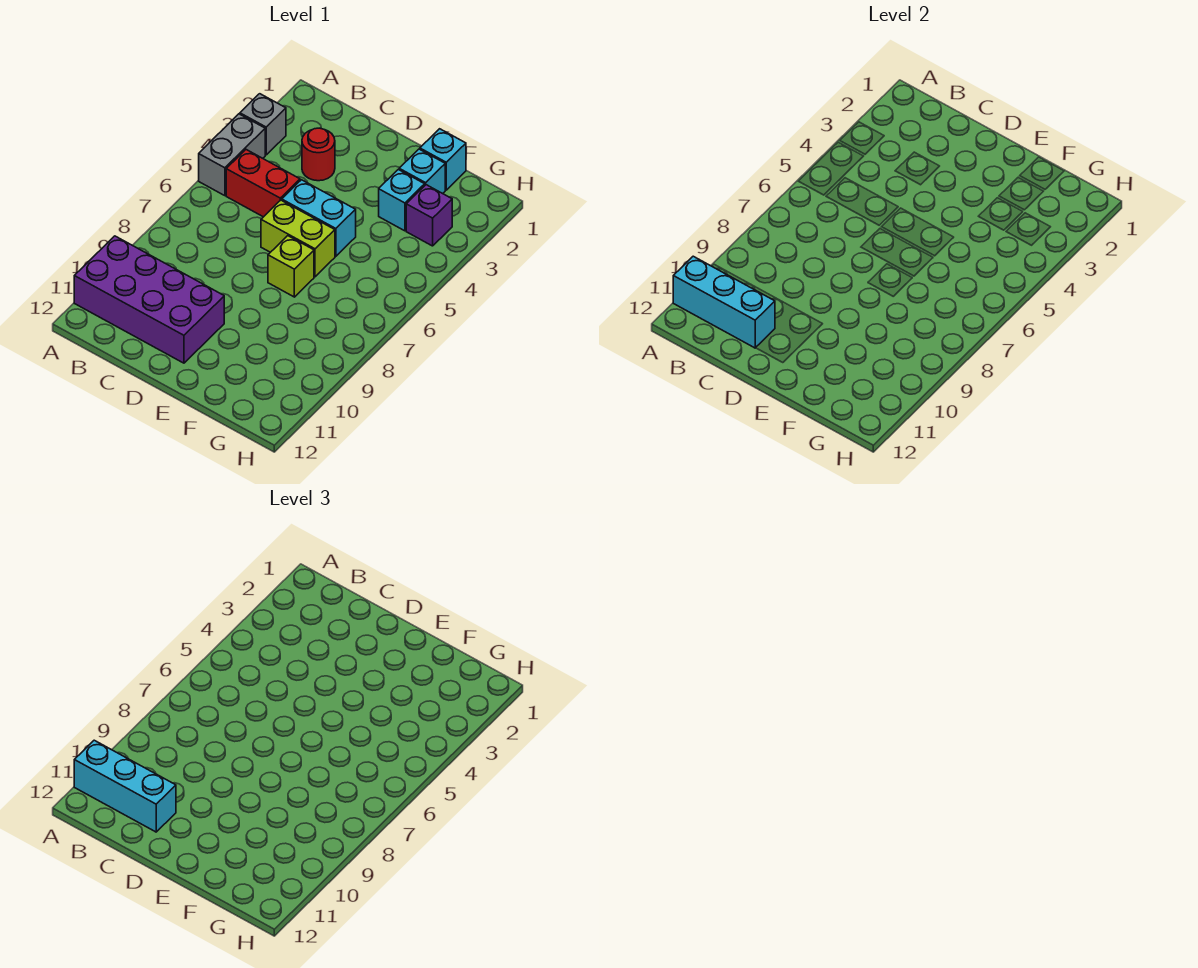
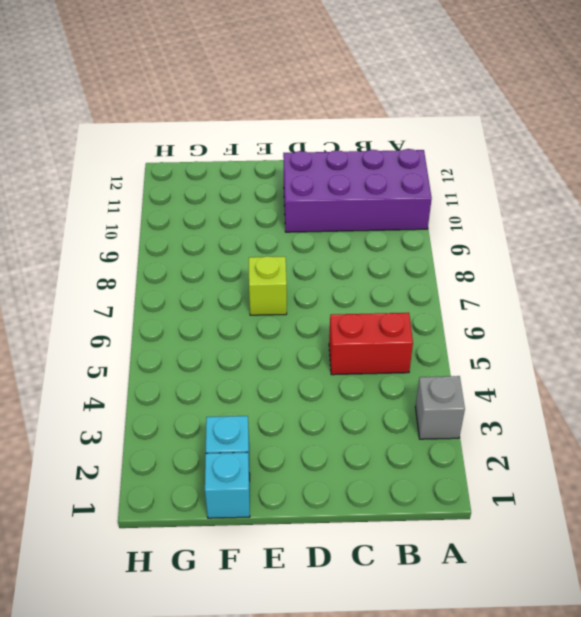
none -> grey brick A4:A5 level 1
none -> red round brick C3 level 1
none -> cyan brick D5:E5 level 1

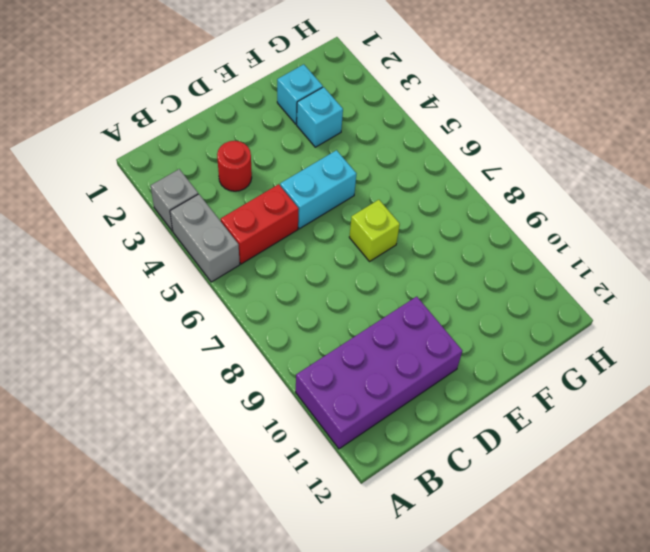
none -> lime brick D6:E6 level 1
none -> cyan brick F1 level 1
none -> purple brick G3 level 1

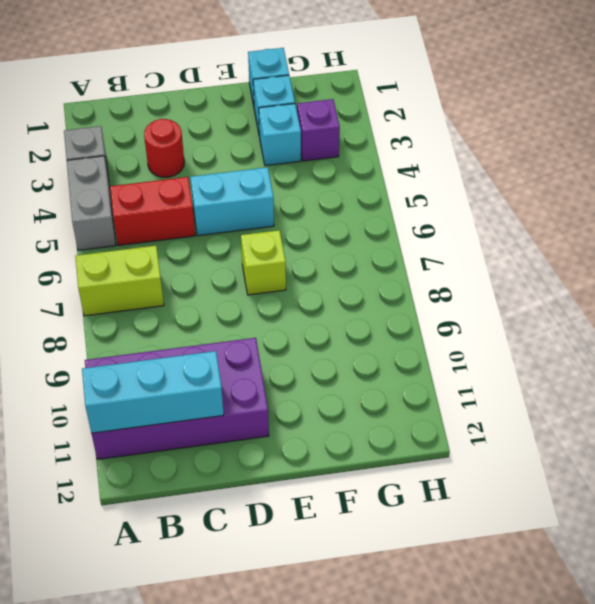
lime brick A7:B7 level 1 -> lime brick D6:E6 level 1
none -> cyan brick A11:C11 level 3

